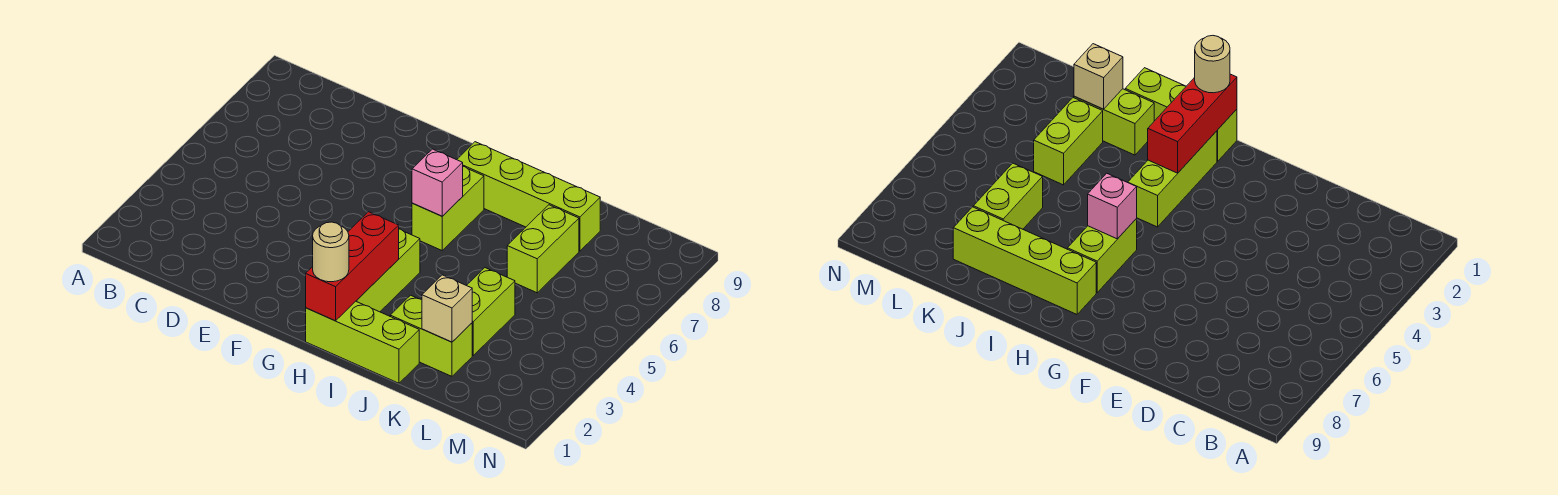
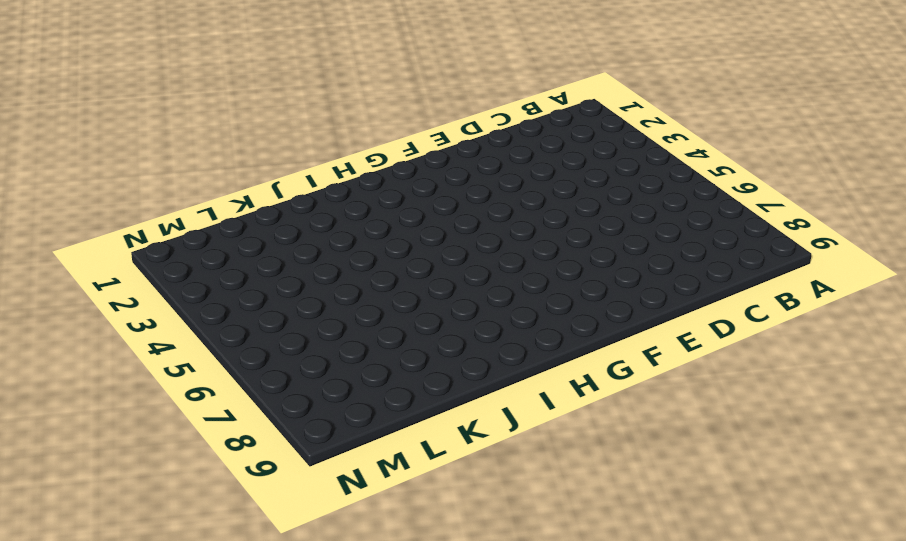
none -> lime brick H1:J1 level 1
none -> lime brick H2:H4 level 1

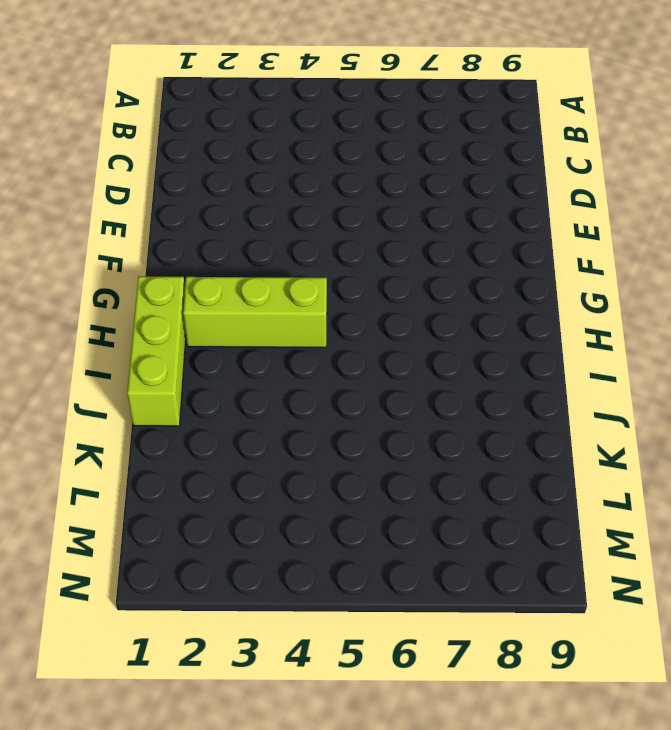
none -> lime brick H6:H7 level 1
none -> lime brick H8:K8 level 1

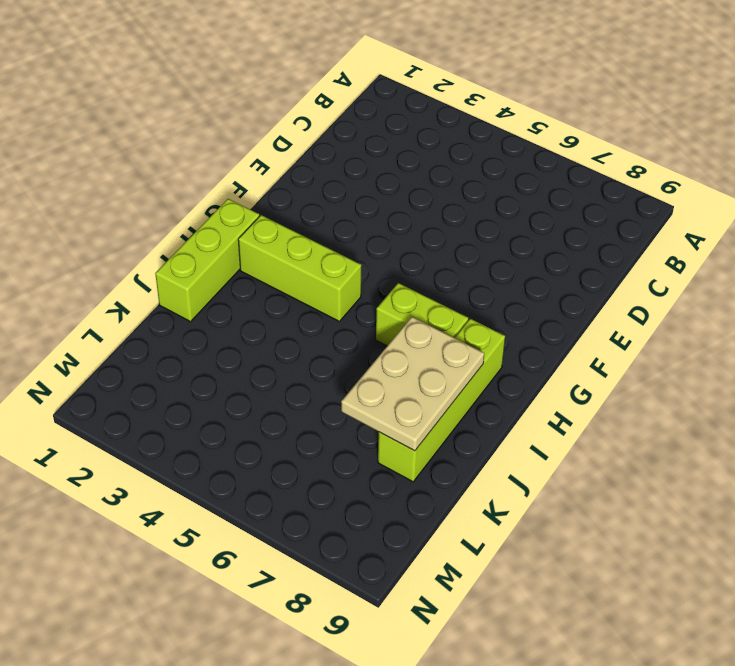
tan plate I7:K8 level 2 -> none
none -> lime brick J2:K2 level 1
none -> lime brick K3:K4 level 1

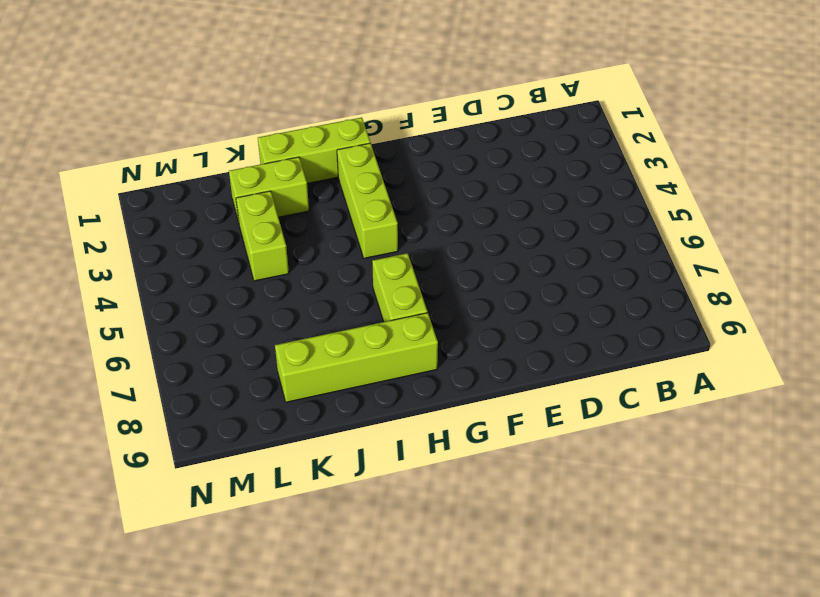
none -> lime brick K6:K7 level 1
none -> red brick H1:H3 level 2

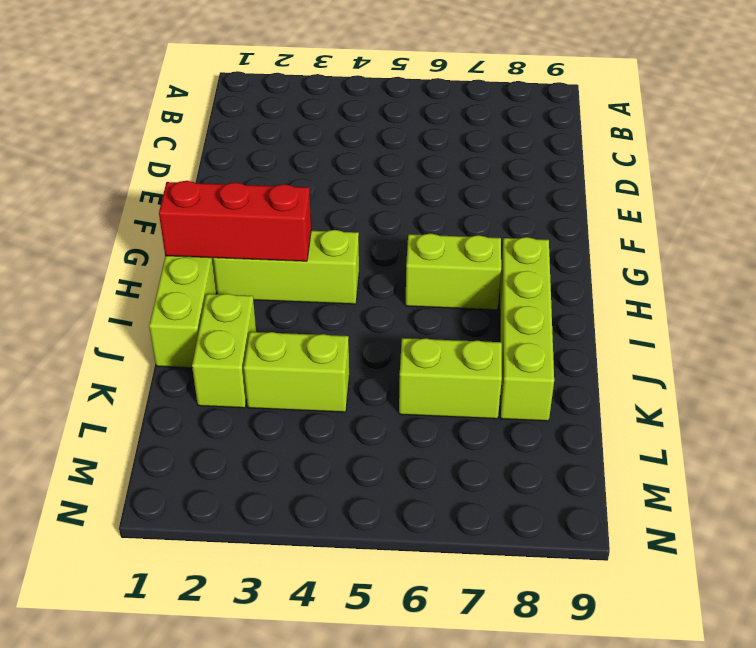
none -> pink brick H6 level 2
none -> tan brick K2 level 2

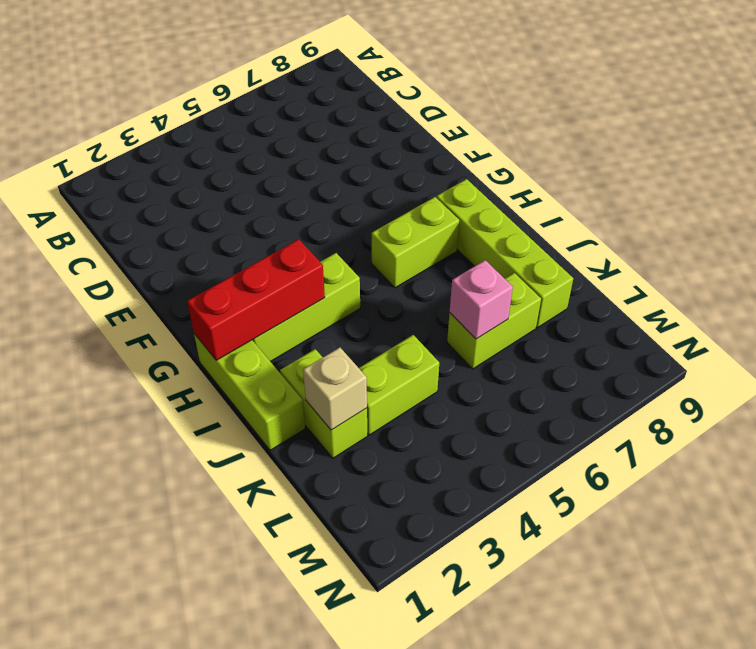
pink brick K6 level 2 -> pink brick H6 level 2
none -> tan round brick H1 level 3

